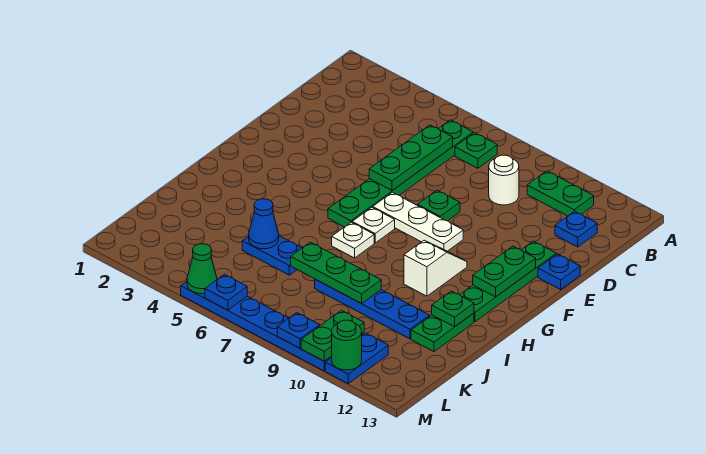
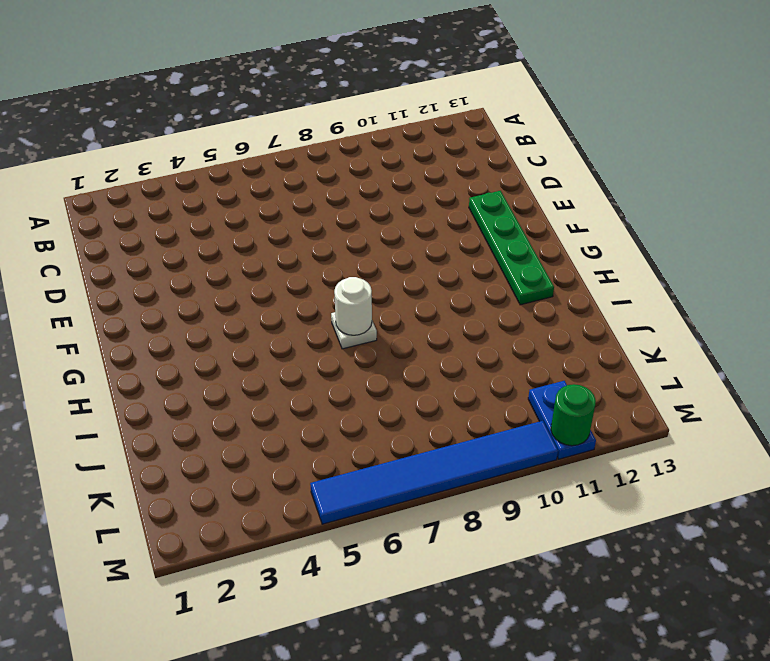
white round brick H7 level 2 -> white round brick C9 level 1
blue tile M5:M10 level 1 -> blue plate M5:M10 level 1
none -> green plate B6:G6 level 1
none -> green plate B7 level 1
none -> green plate B10:B11 level 1

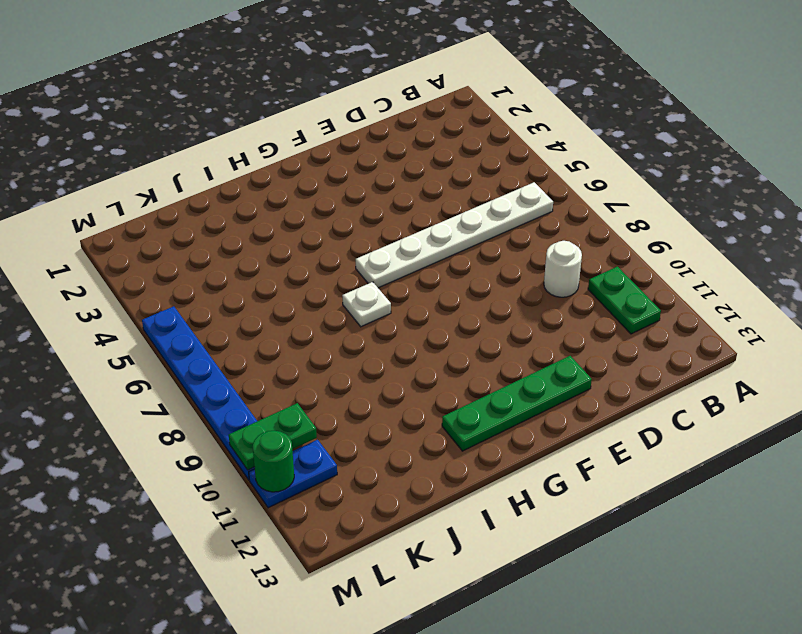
white plate B6:G6 level 1 -> green plate B6:G6 level 1
none -> green plate B7 level 1
none -> blue plate C12 level 1
none -> green plate E8 level 1

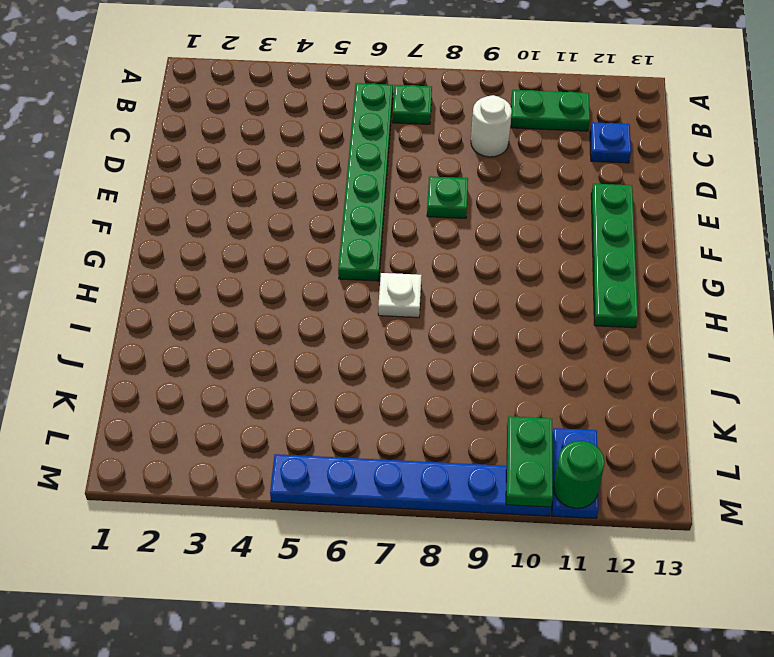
none -> blue plate E13 level 1
none -> white plate F7:F9 level 1
none -> white plate G7 level 1

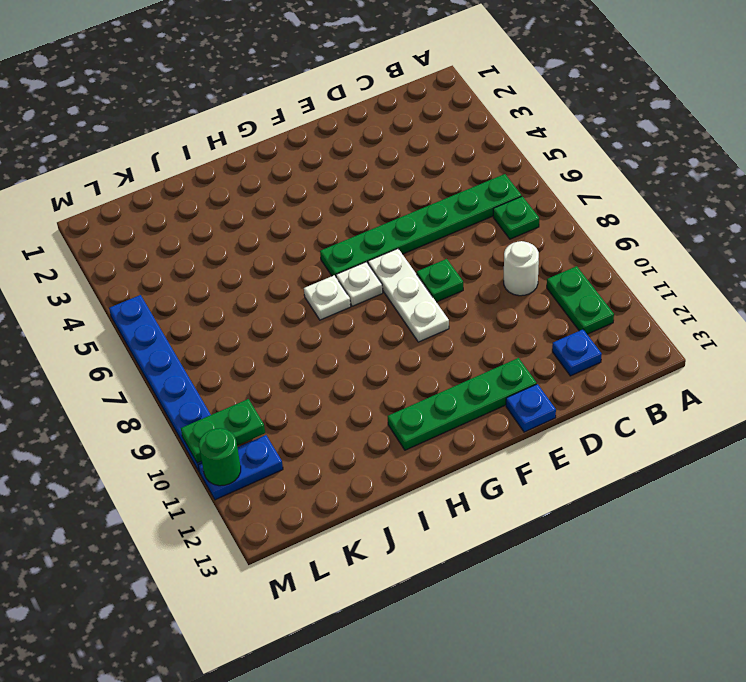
none -> white slope G10:H10 level 1 top H
none -> green plate I12:J12 level 1
none -> blue plate J5:J6 level 1

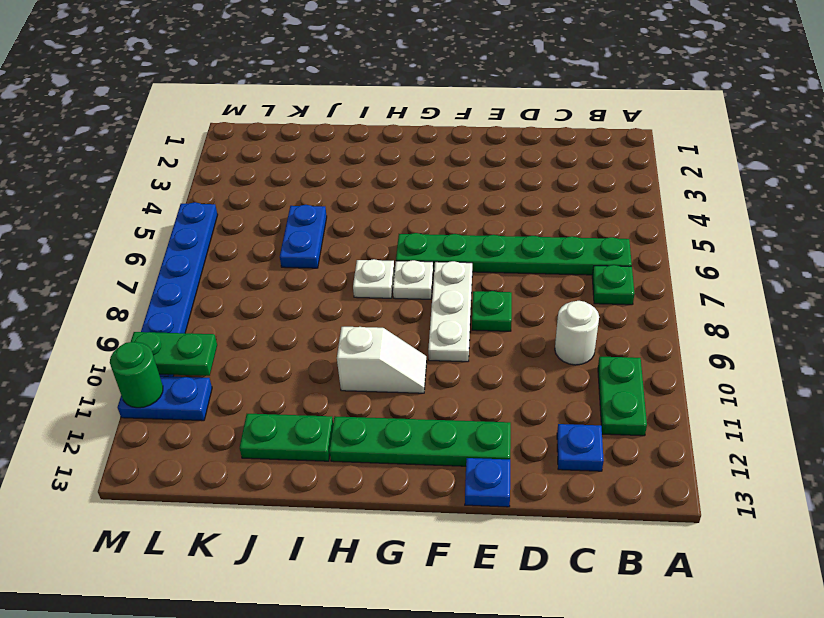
none -> blue plate J8:J11 level 1
none -> green plate C6:E6 level 2
none -> green plate F12:G12 level 2

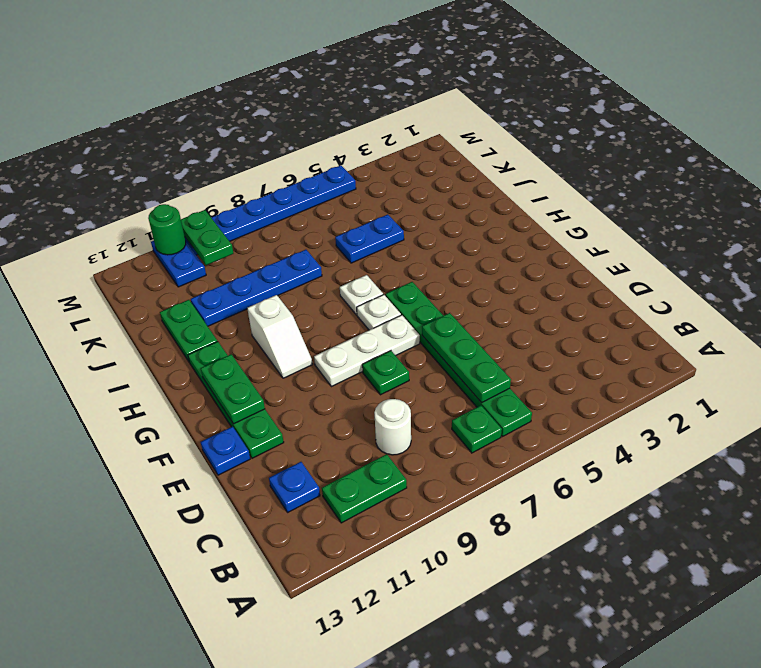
none -> green plate I12 level 2
none -> blue cone J5 level 2
none -> green plate J7:J9 level 2

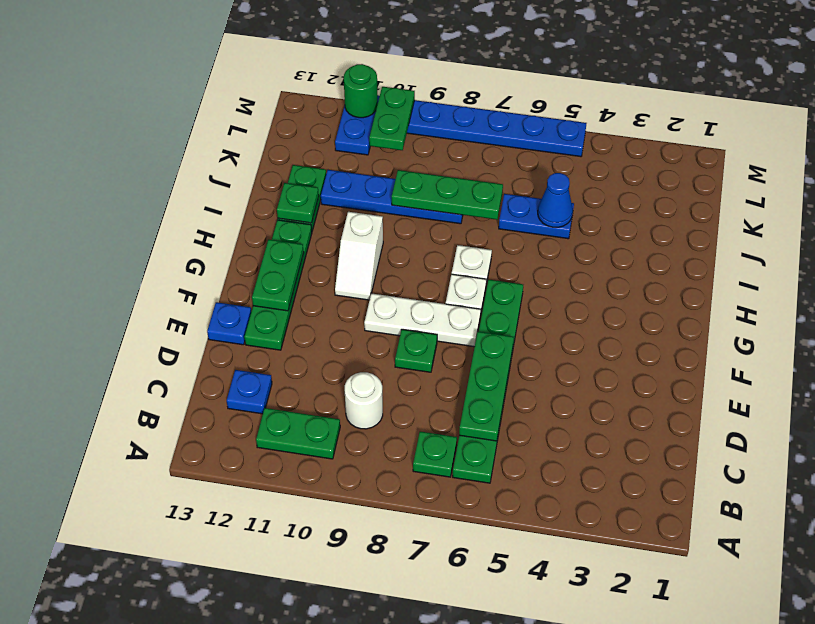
none -> green cone M5 level 2
none -> blue plate M6 level 2
none -> blue plate M9 level 2

